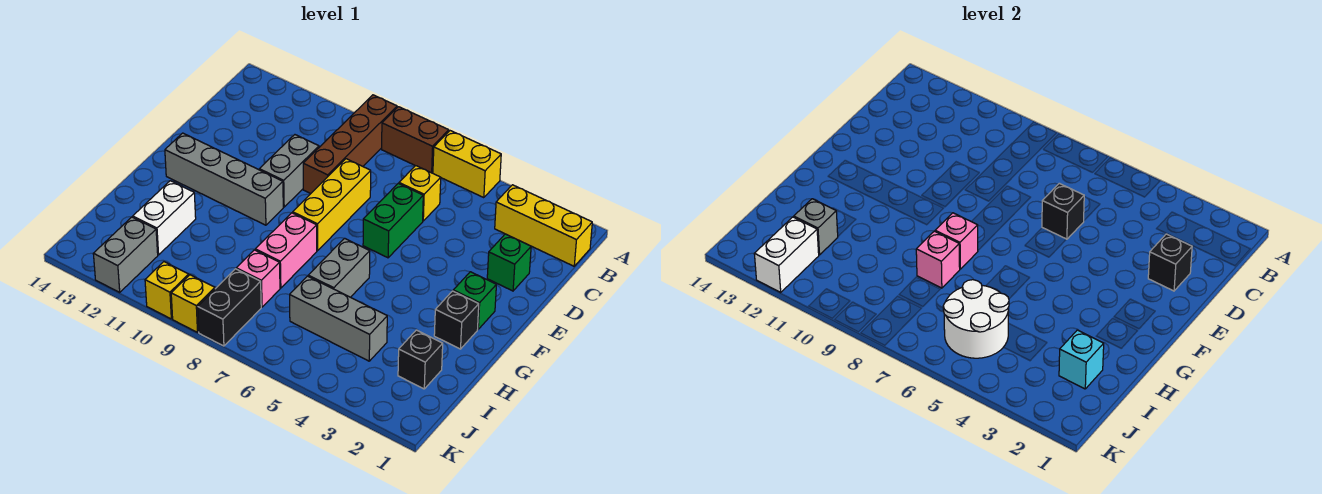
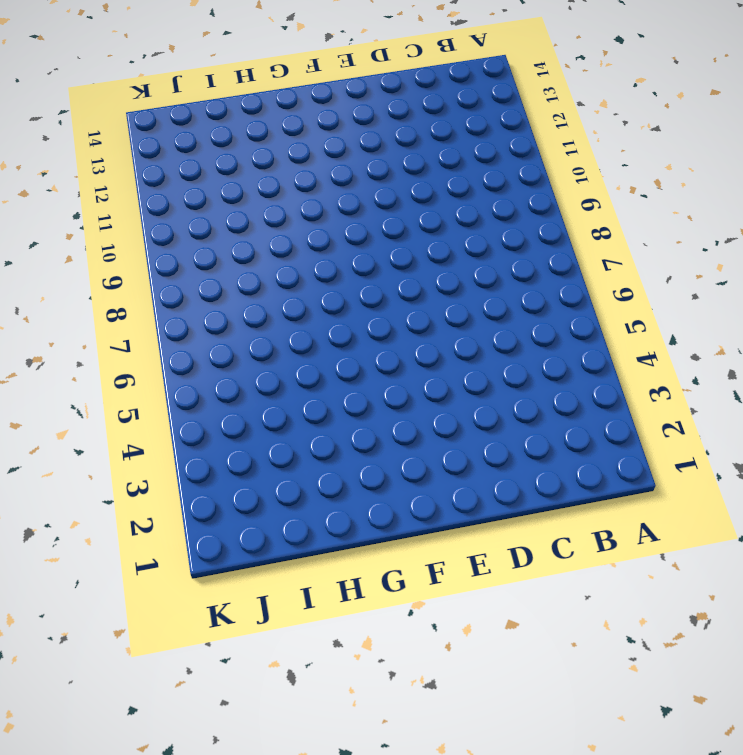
none -> yellow brick A5:A6 level 1
none -> brown brick A7:A8 level 1
none -> brown brick A9:D9 level 1
none -> yellow brick B1:B3 level 1

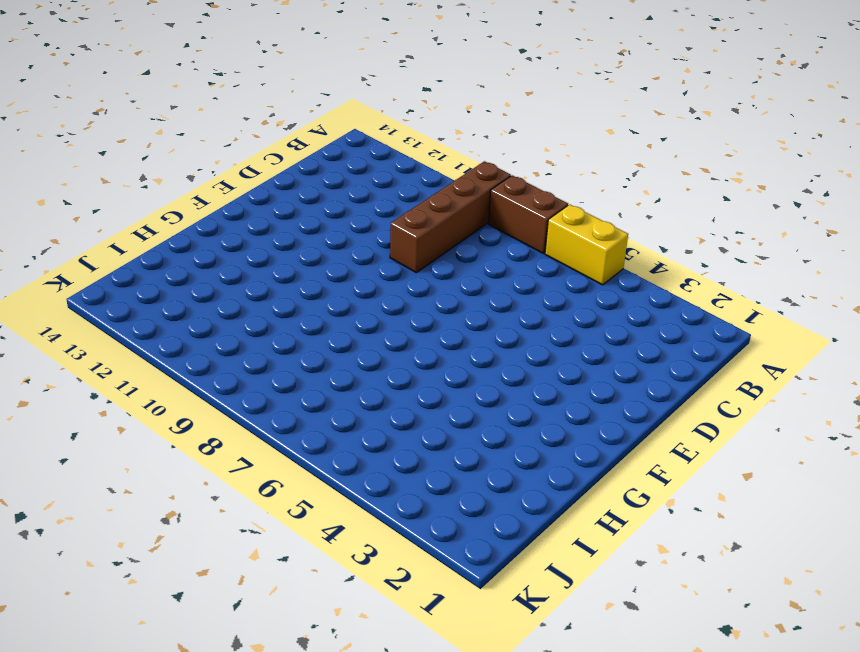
none -> yellow brick B1:B3 level 1
none -> yellow brick C6 level 1
none -> green brick D2 level 1
none -> green brick D6:E6 level 1

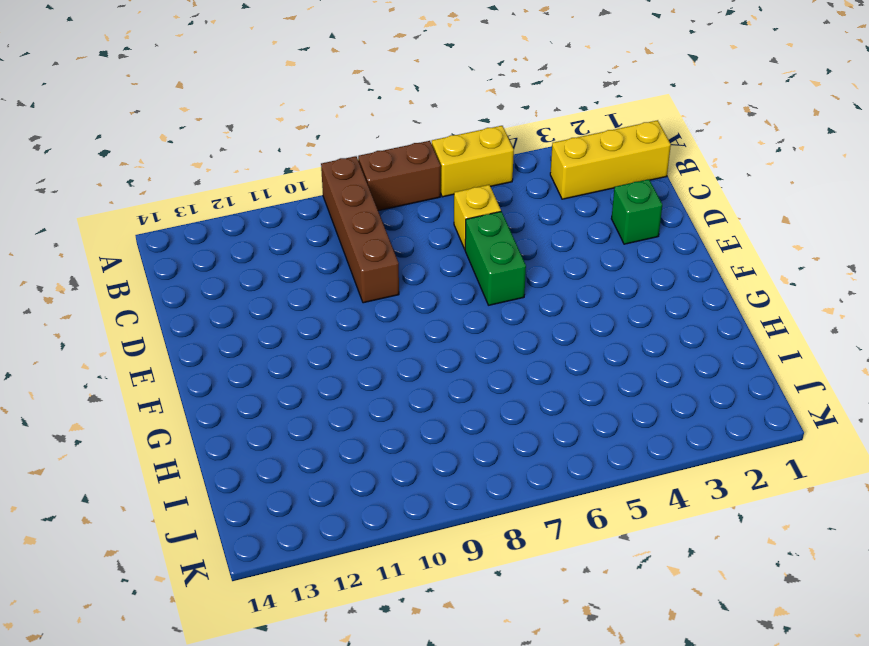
none -> yellow brick D8:F8 level 1
none -> grey brick D10:E10 level 1
none -> green brick F2 level 1
none -> grey brick F10:F13 level 1

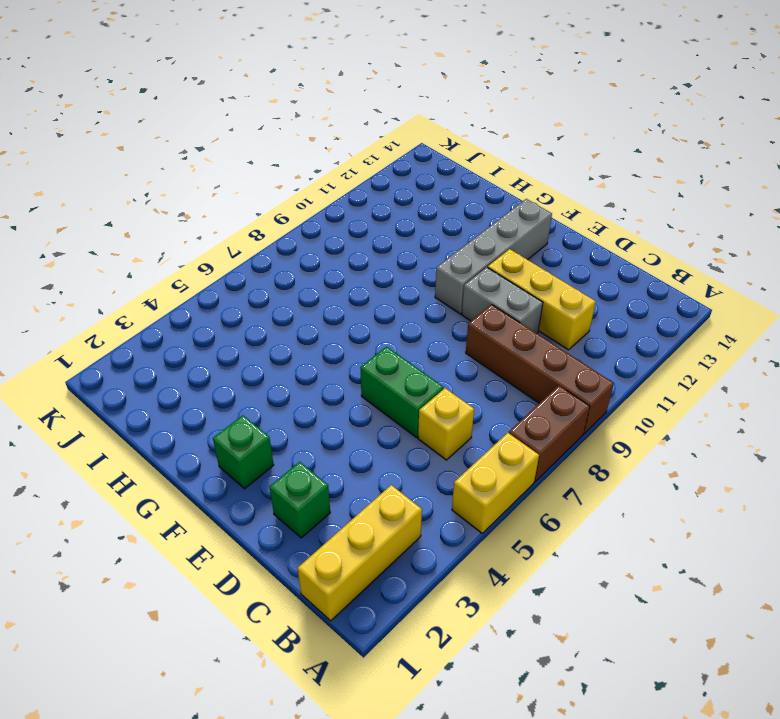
yellow brick C11:E11 level 1 -> yellow brick D8:F8 level 1
none -> black brick G2 level 1
none -> grey brick G6:H6 level 1
none -> pink brick G8:H8 level 1
none -> white brick H12:I12 level 1

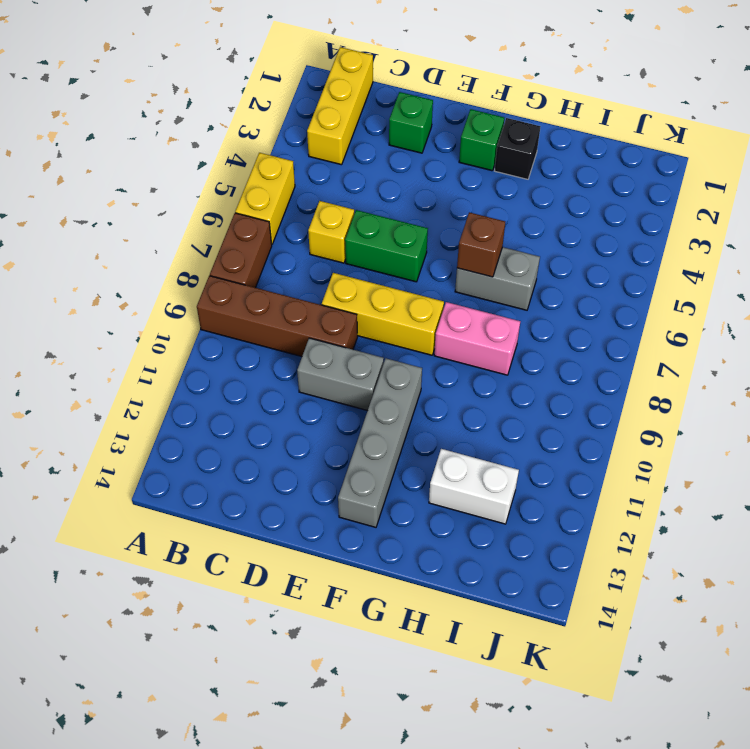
brown brick G6 level 2 -> none
none -> black brick I2 level 1
none -> grey brick I4:I6 level 1
none -> pink brick I8 level 1
none -> black brick J8:K8 level 1

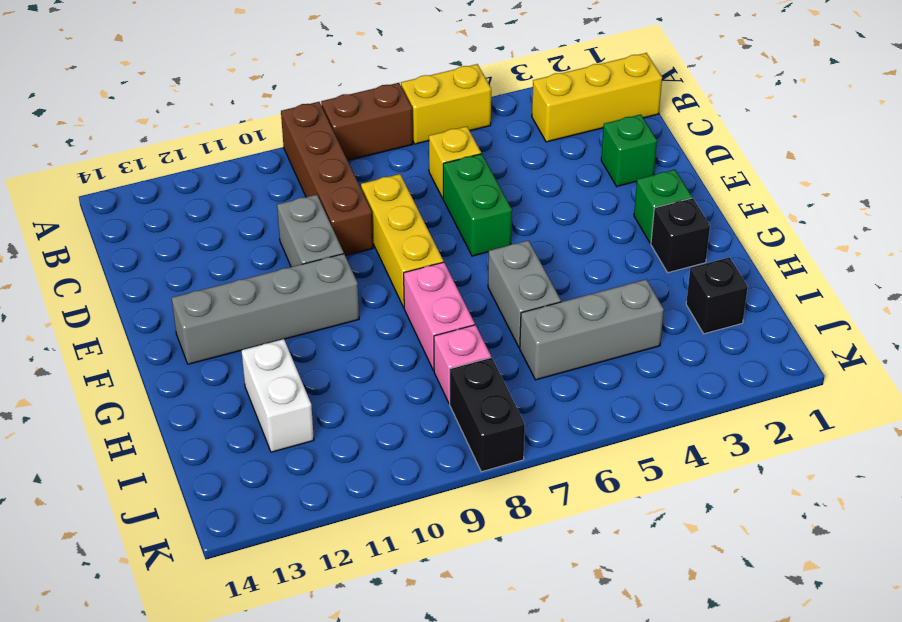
none -> grey brick J12:K12 level 1
none -> yellow brick K9 level 1
none -> yellow brick K10 level 1
none -> black brick D2 level 2

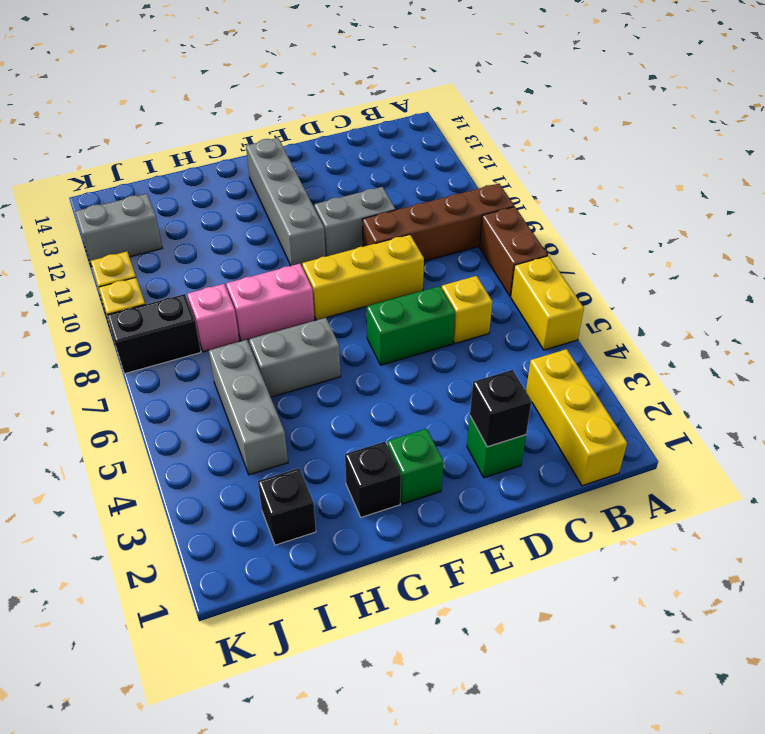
none -> white brick H12:I12 level 1
none -> black brick D6 level 2
none -> pink brick G8 level 2
none -> pink brick H8 level 2

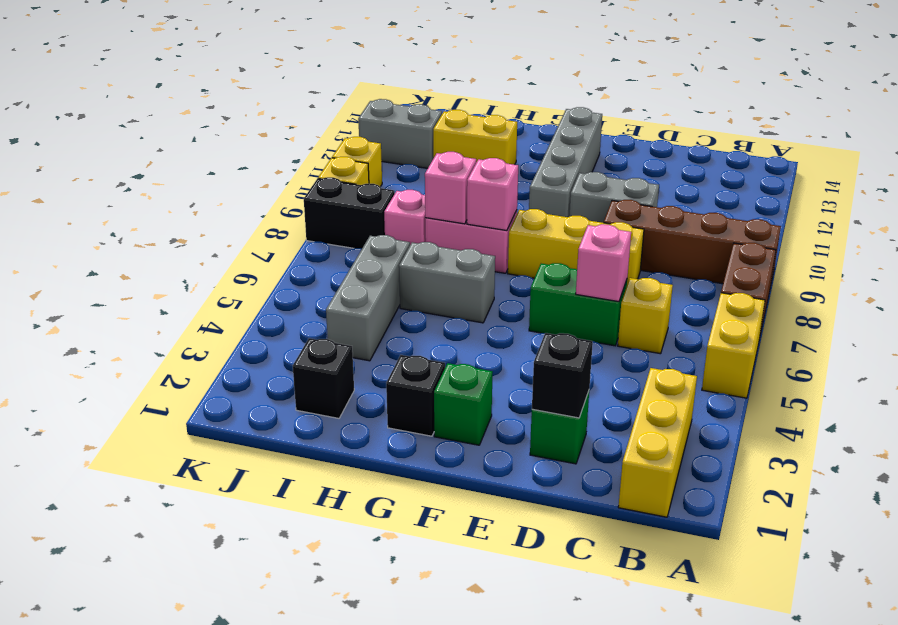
pink brick D6 level 2 -> black brick D6 level 2
yellow brick H12:I12 level 1 -> white brick H12:I12 level 1
none -> cyan brick I2 level 2
none -> white round brick I5:J6 level 2
none -> grey brick I12 level 2
none -> white brick J12:K12 level 2

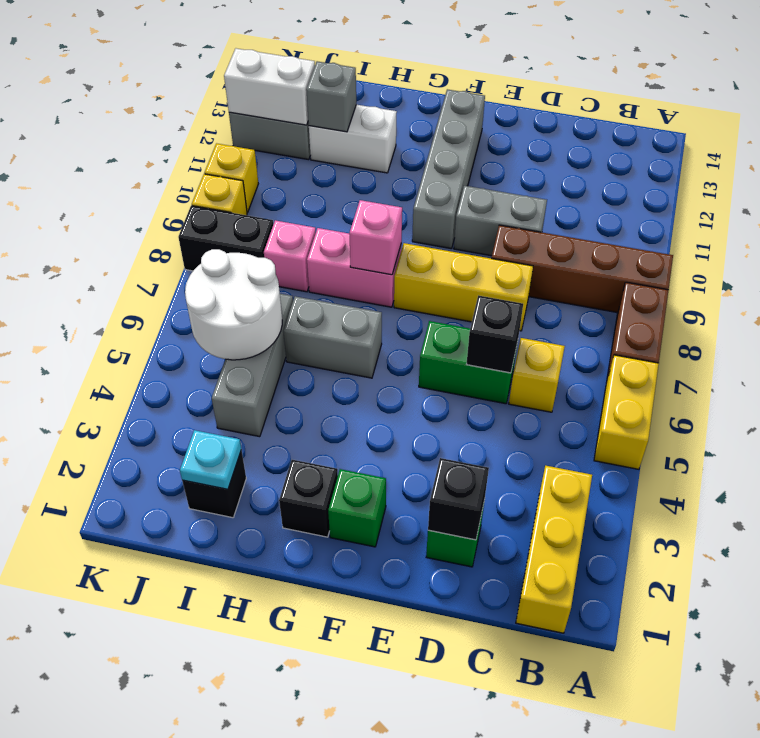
cyan plate I2 level 2 -> cyan brick I2 level 2
none -> pink brick H8 level 2

